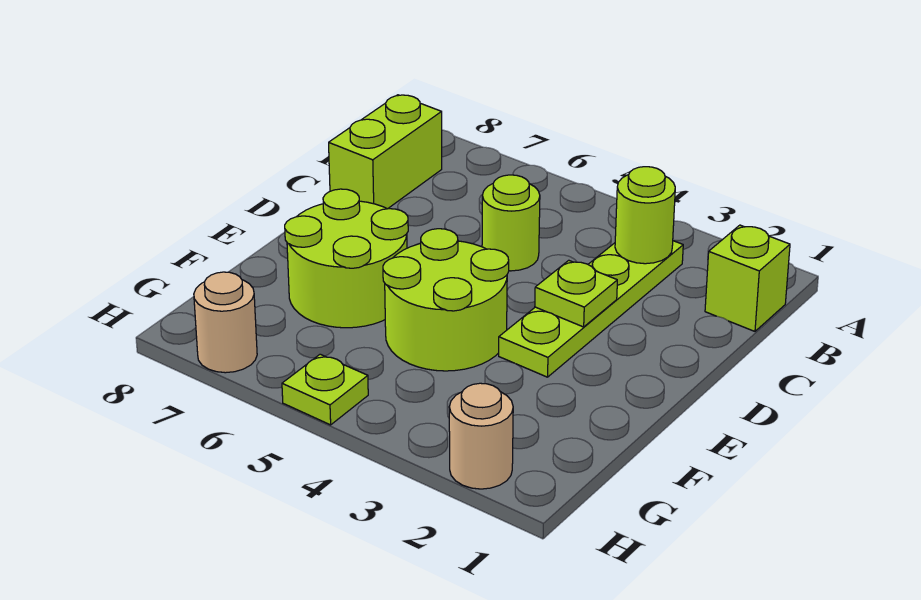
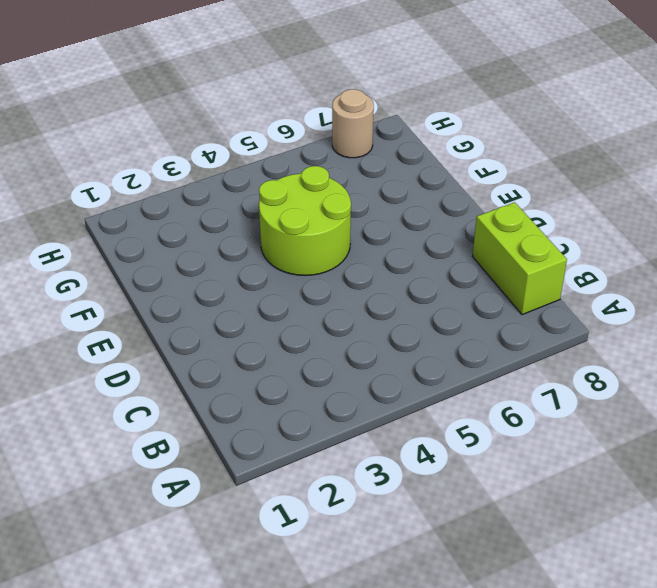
none -> lime brick B1 level 1
none -> lime plate B3:E3 level 1

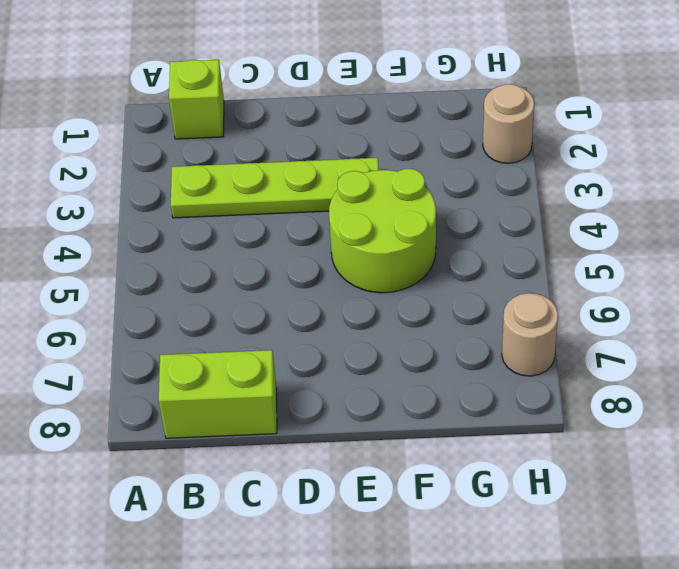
none -> lime round brick C5 level 1
none -> lime round brick E6:F7 level 1

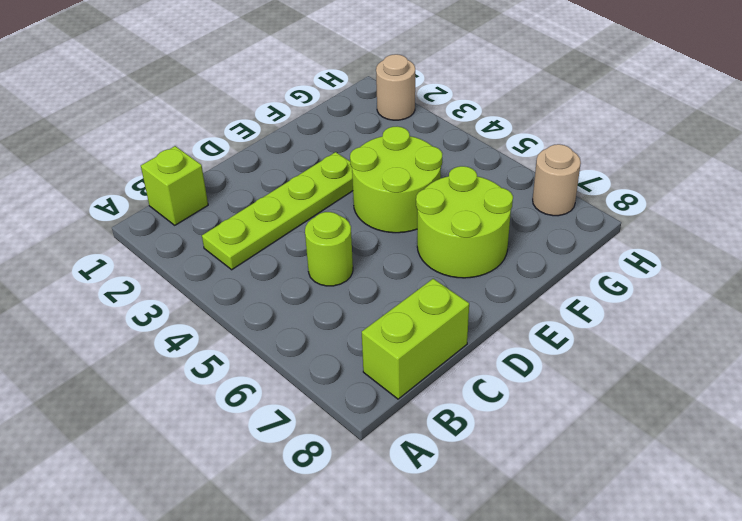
none -> lime plate H5 level 1
none -> lime round brick B3 level 2

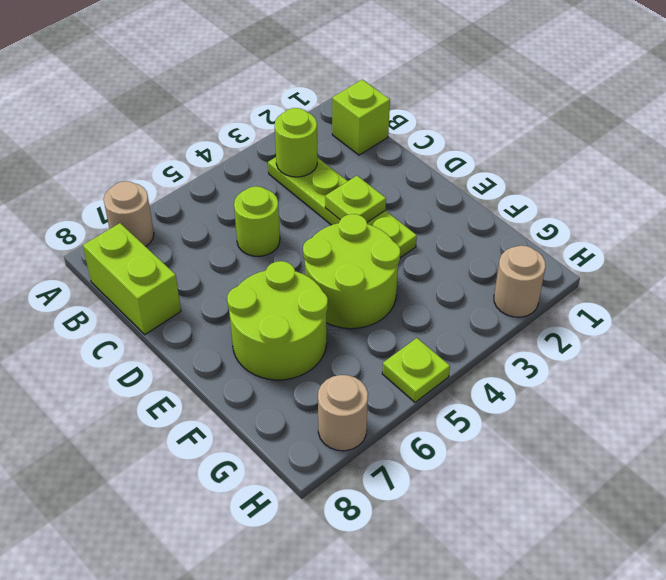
tan round brick A7 level 1 -> none

